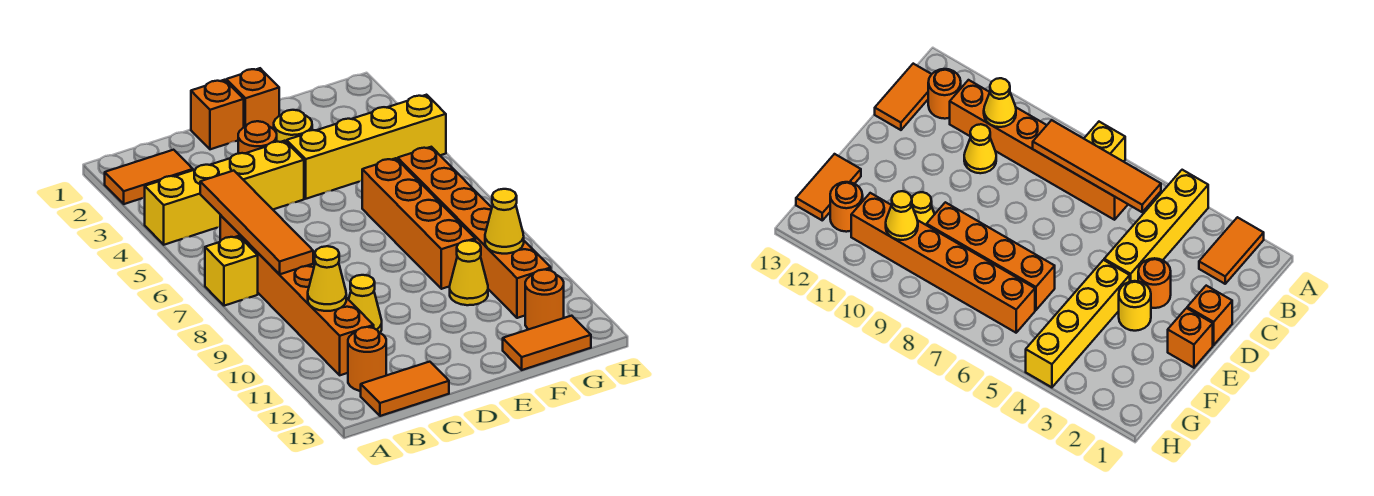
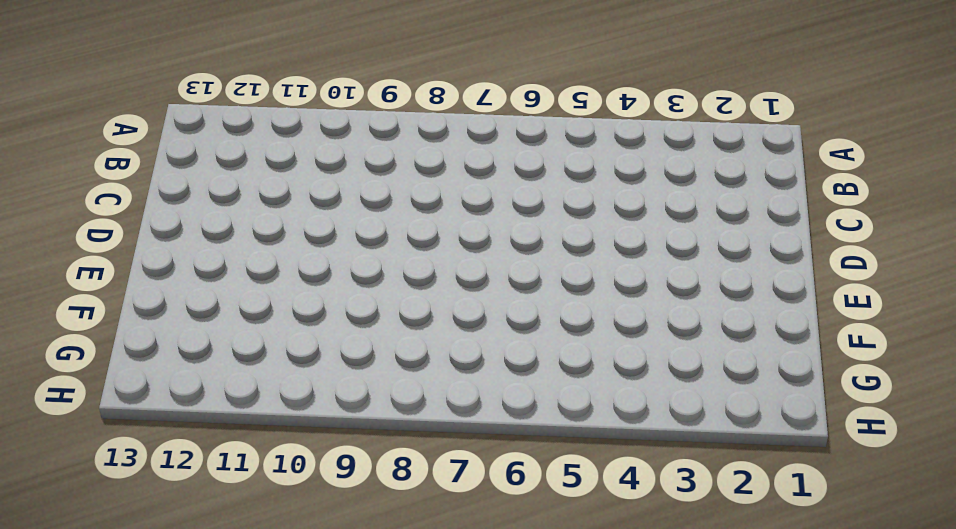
none -> orange tile A2:B2 level 1
none -> yellow brick A4:D4 level 1
none -> yellow brick A7 level 1

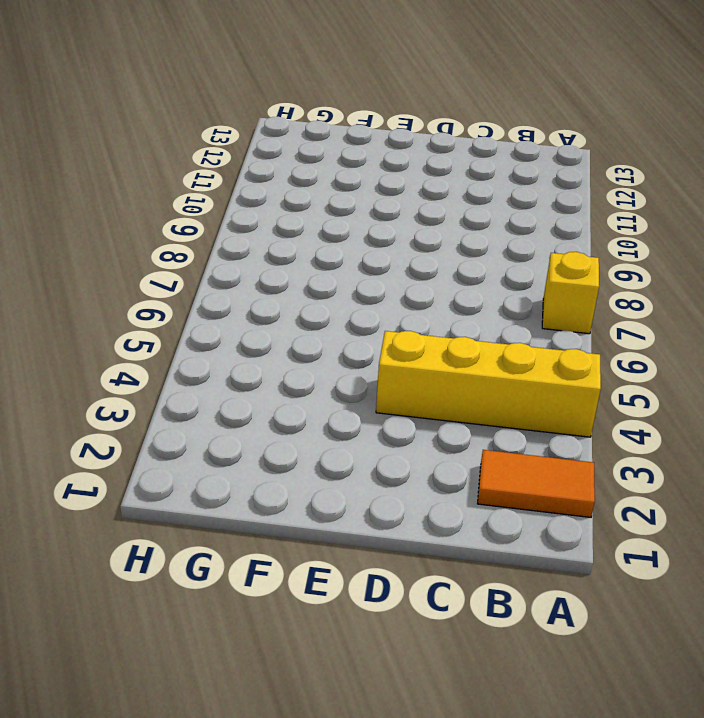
none -> orange brick B6:B11 level 1
none -> orange round brick B12 level 1
none -> orange tile B13:C13 level 1

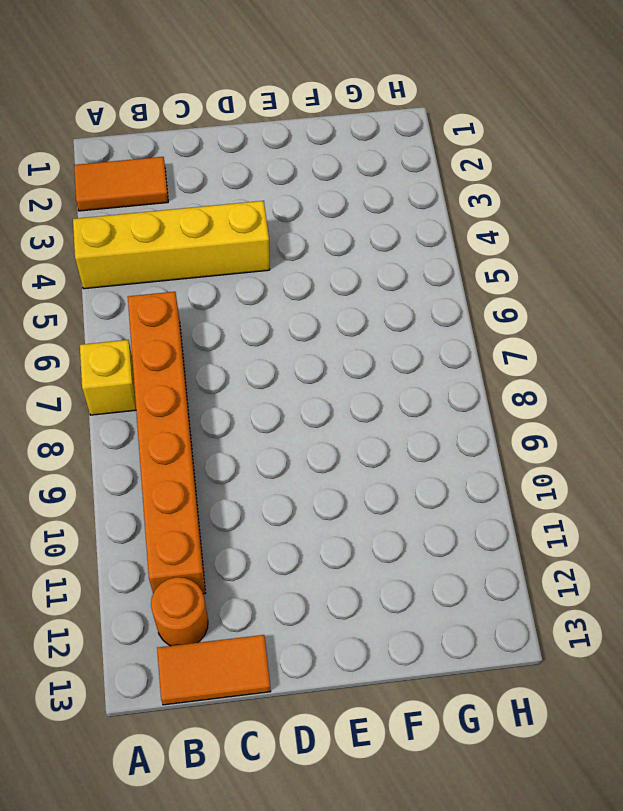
none -> yellow cone C10 level 1
none -> orange brick D1 level 1
none -> orange round brick D3 level 1

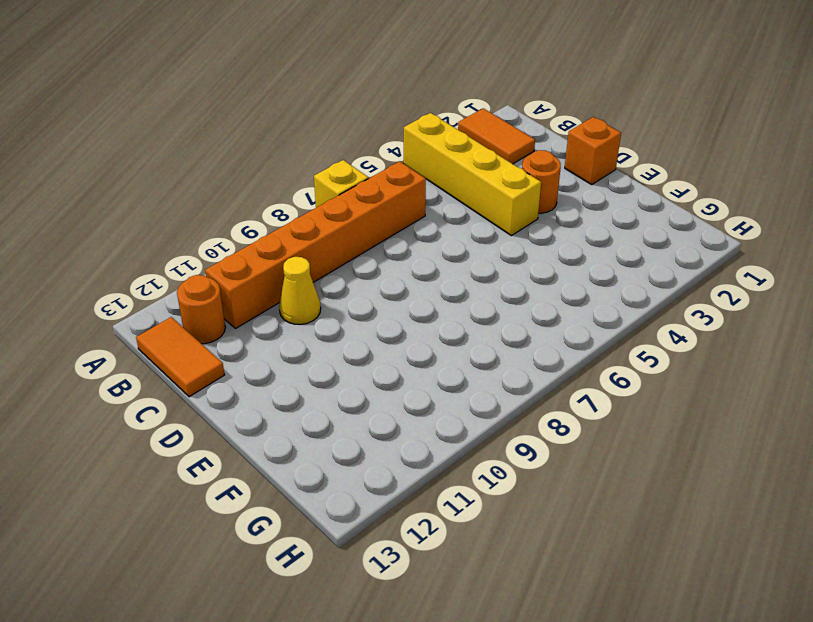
none -> orange brick E1 level 1
none -> yellow round brick E3 level 1
none -> yellow brick E4:H4 level 1

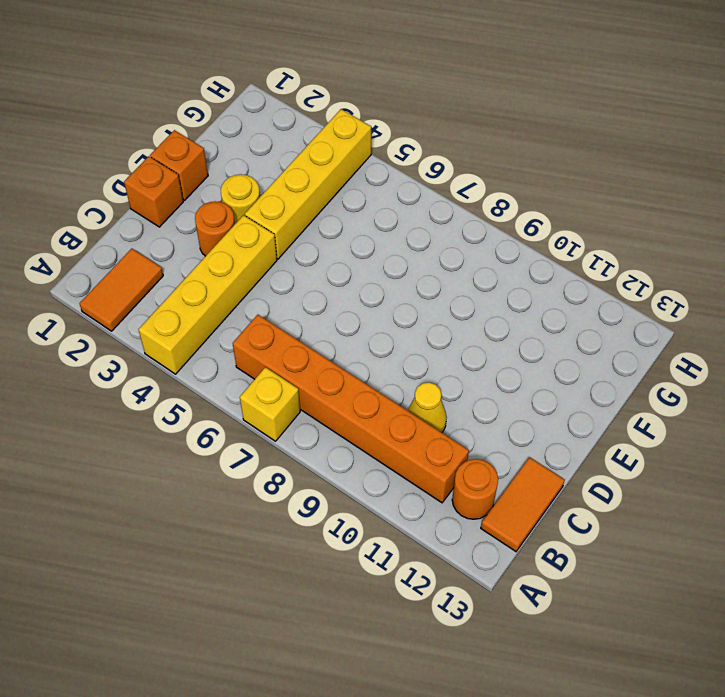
none -> orange brick F6:F9 level 1
none -> yellow cone F10 level 1
none -> orange tile F13:G13 level 1

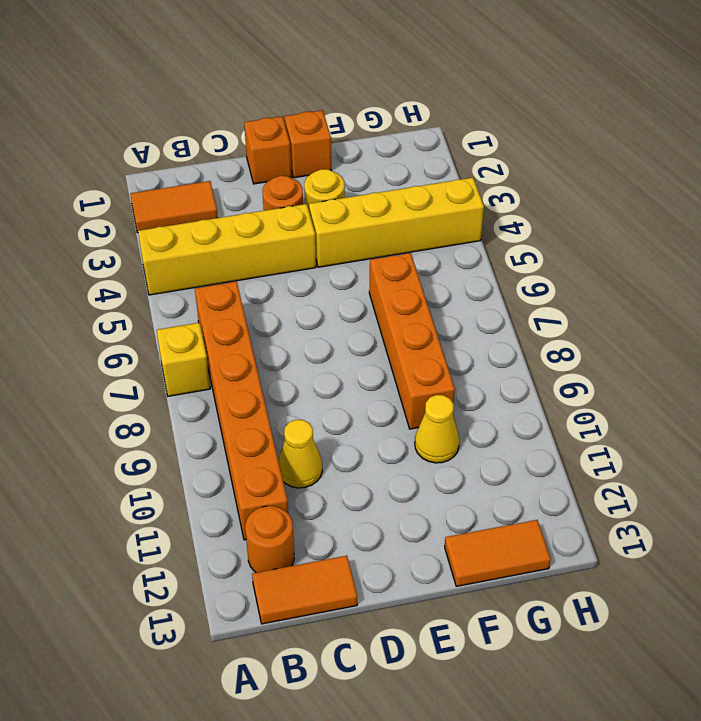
none -> orange brick G6:G11 level 1
none -> orange round brick G12 level 1
none -> orange tile B5:B8 level 2

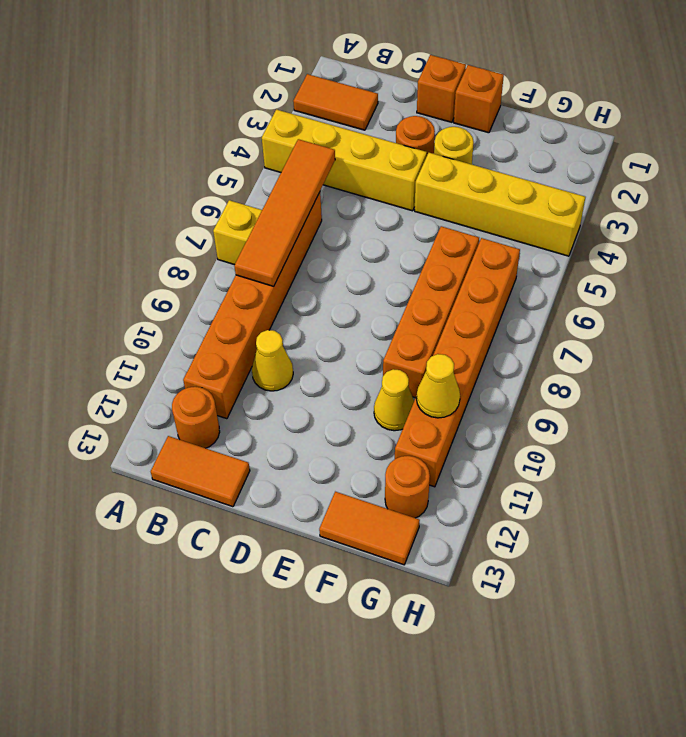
none -> yellow cone B10 level 2

